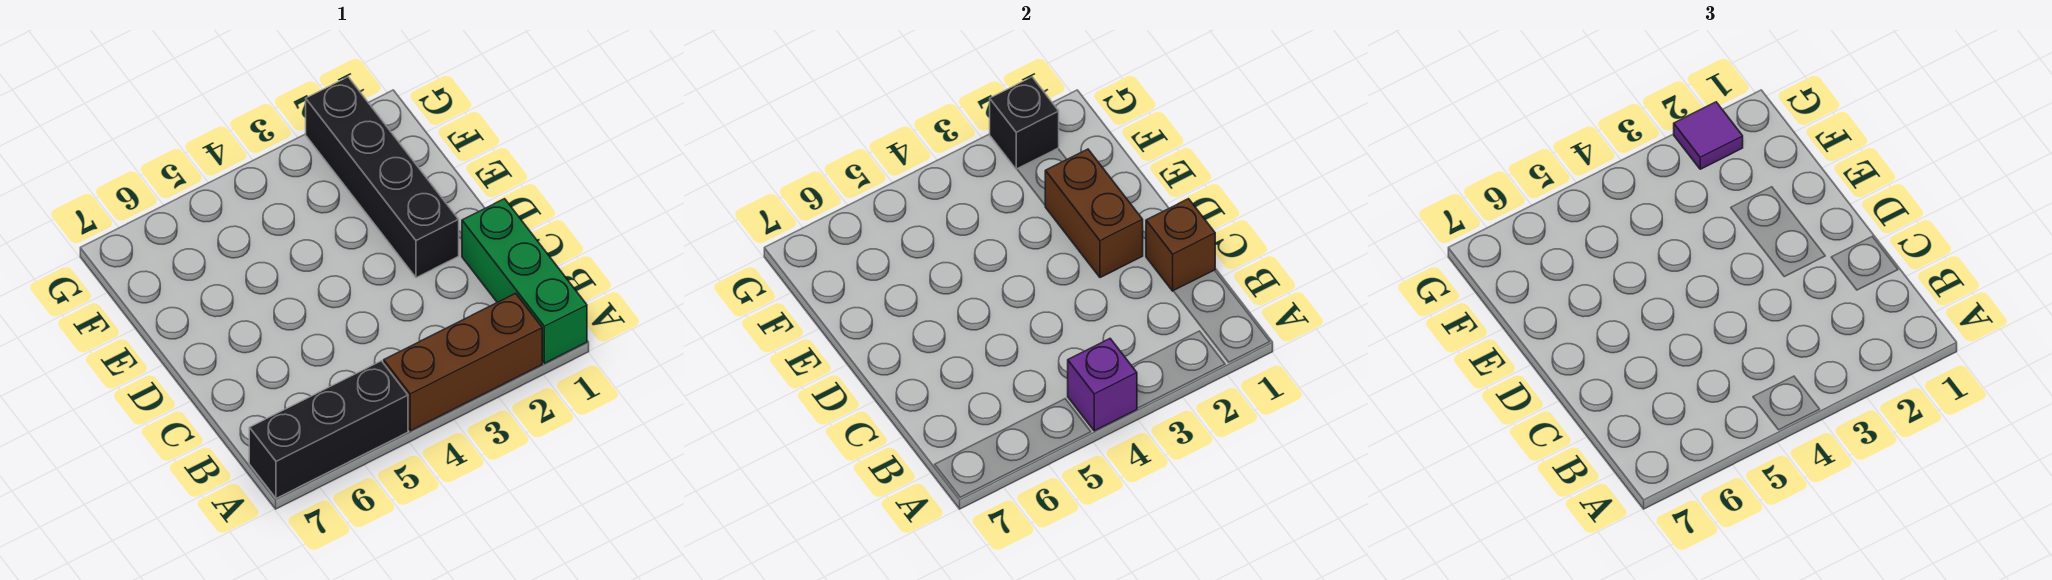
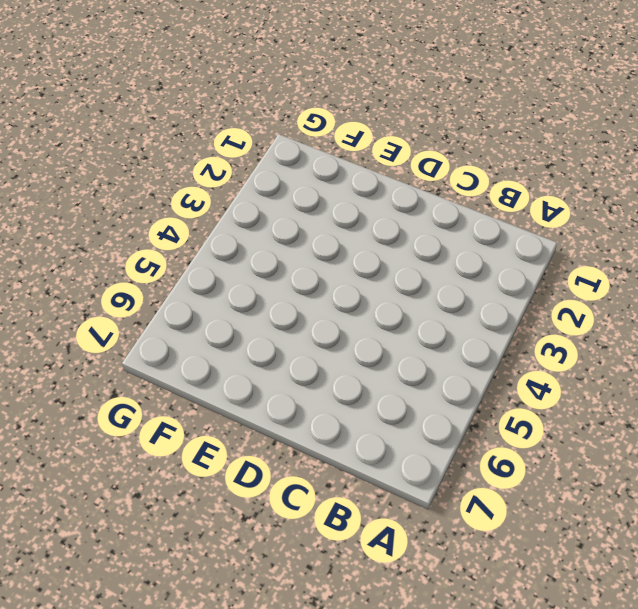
none -> green brick A1:C1 level 1
none -> brown brick A2:A4 level 1

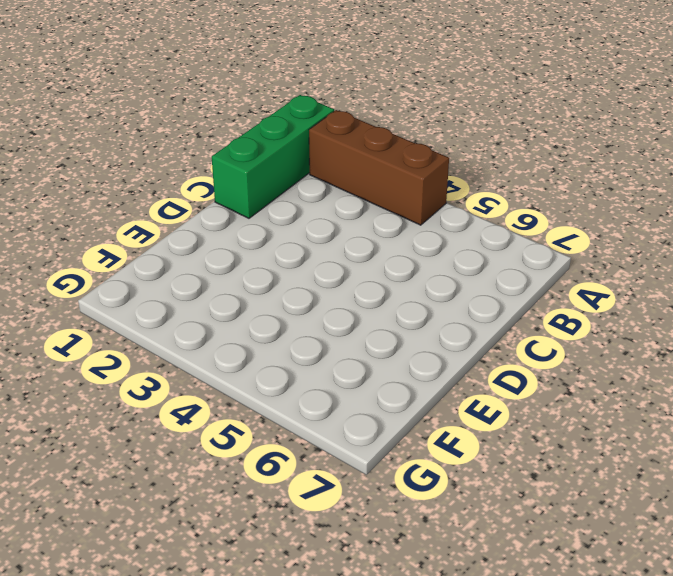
none -> black brick A5:A7 level 1
none -> black brick D2:G2 level 1

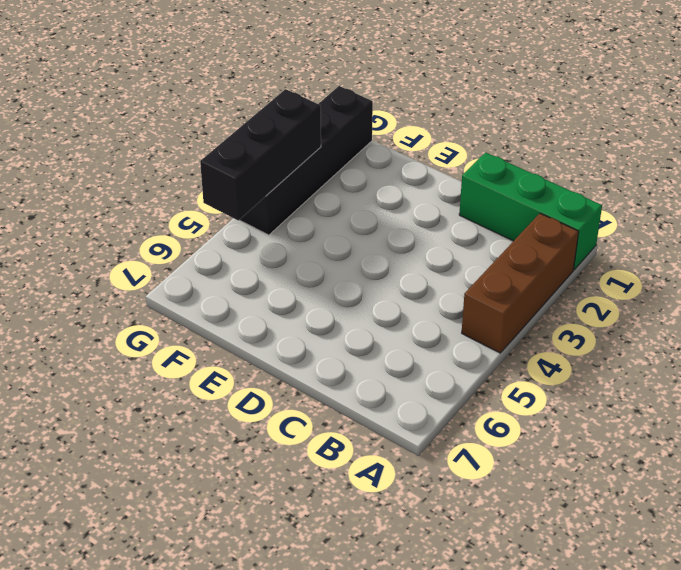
black brick G1:G4 level 1 -> black brick D2:G2 level 1
black brick G3:G5 level 2 -> black brick A5:A7 level 1
none -> purple brick A4 level 2
none -> brown brick C1 level 2

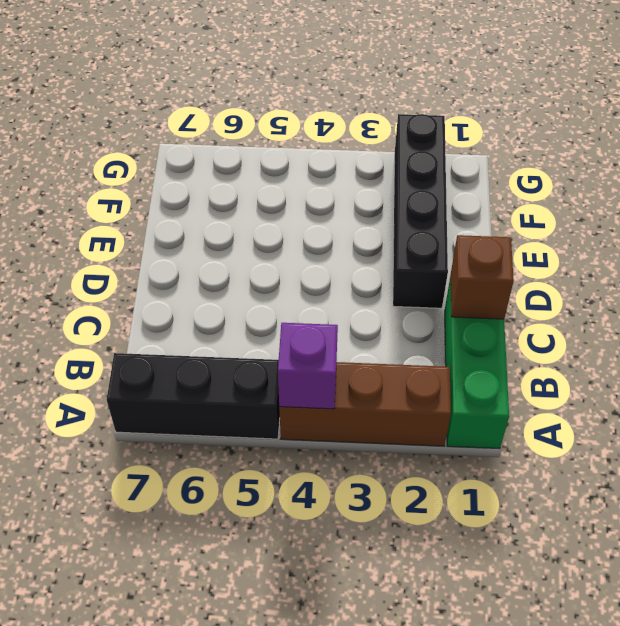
none -> brown brick D2:E2 level 2
none -> black brick G2 level 2

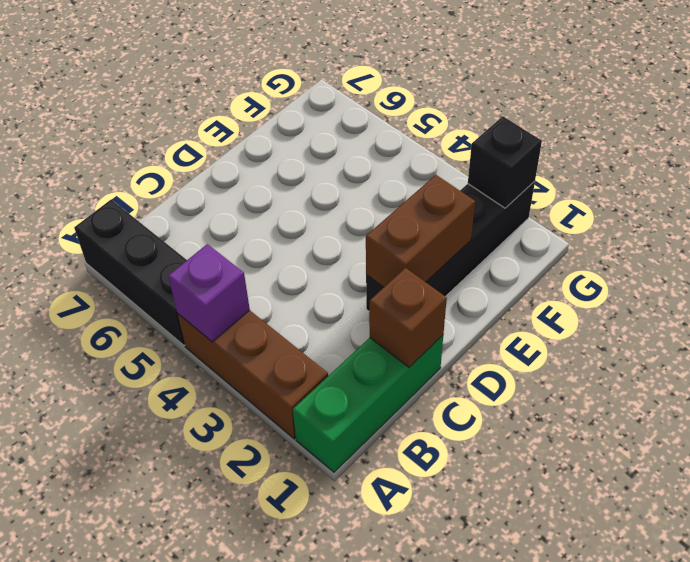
none -> purple tile G2 level 3

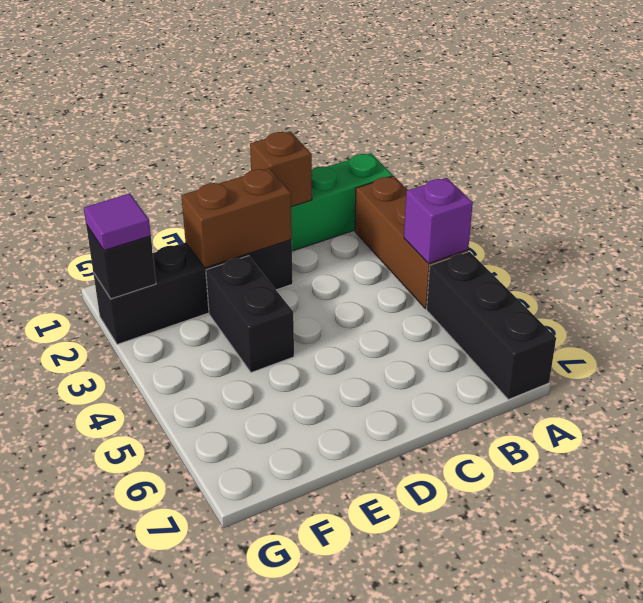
black brick E3:E4 level 1 -> none

